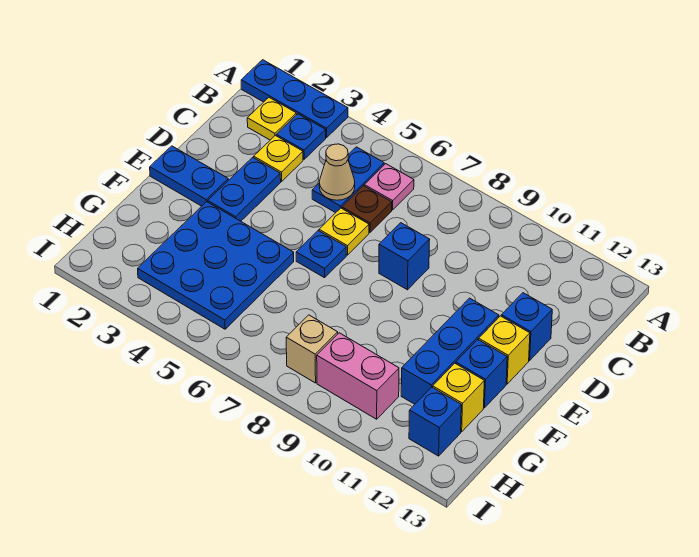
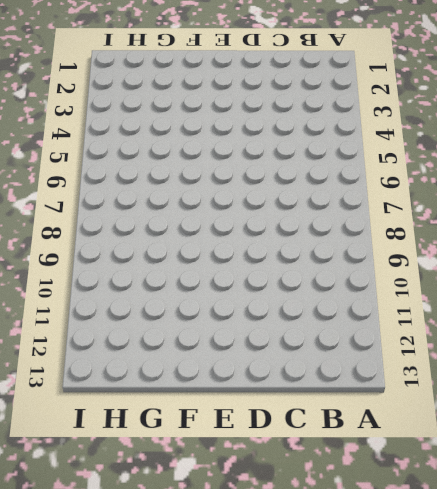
none -> blue plate A1:A3 level 1
none -> yellow plate B2 level 1
none -> blue plate B3 level 1

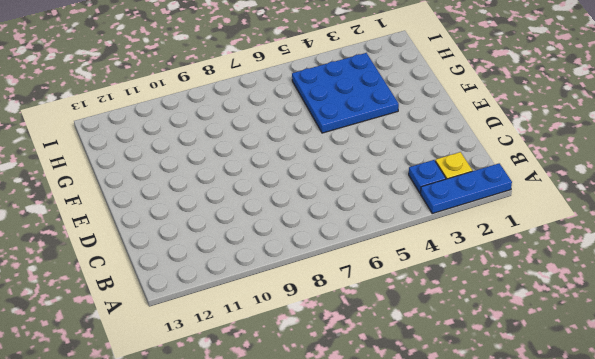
none -> blue plate B5:C5 level 1
none -> pink plate B6 level 1
none -> yellow plate C3 level 1

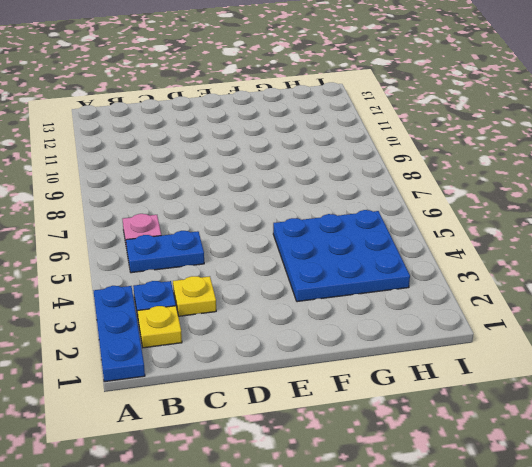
none -> brown plate C6 level 1
none -> blue plate D3:E3 level 1
none -> yellow plate D6 level 1

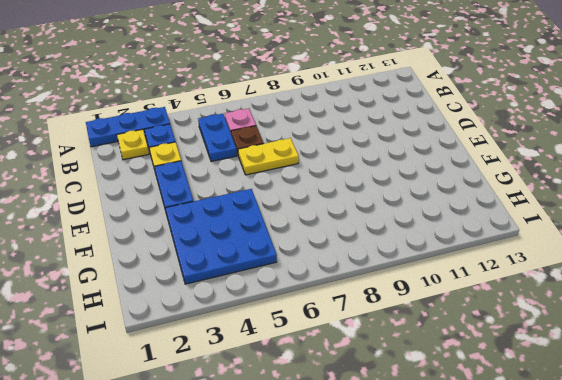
yellow plate D6:D7 level 1 -> yellow plate D6 level 1
none -> blue brick D8 level 1
none -> blue brick D12 level 1
none -> blue plate E1:E2 level 1

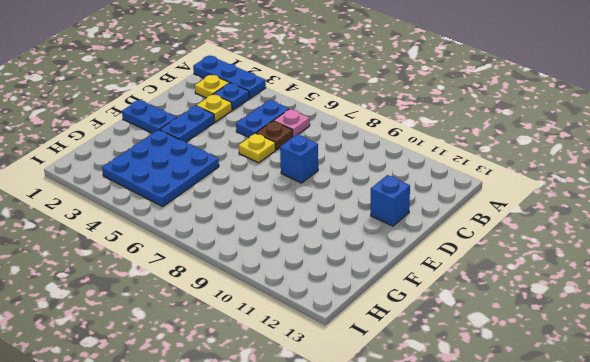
none -> blue plate E6 level 1
none -> blue brick E11:G11 level 1
none -> yellow brick E12 level 1

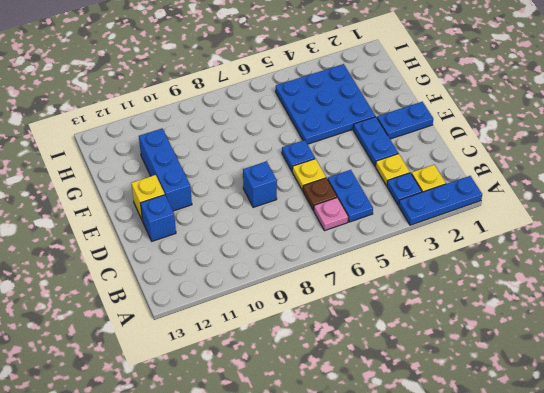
none -> blue brick F12 level 1
none -> yellow brick G12 level 1
none -> tan brick H8 level 1

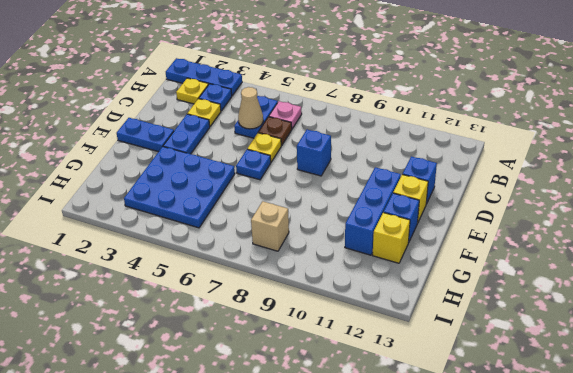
none -> pink brick H9:H10 level 1
none -> blue brick H12 level 1

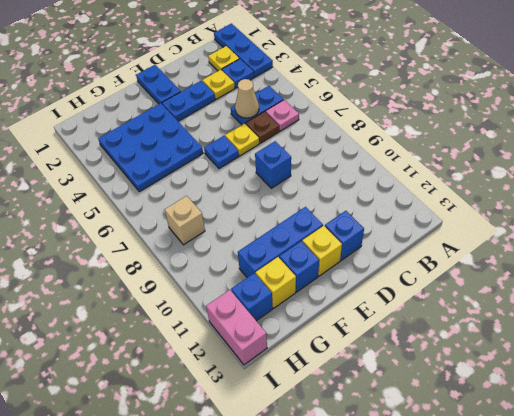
pink brick I12:I13 level 1 -> pink brick H9:H10 level 1

